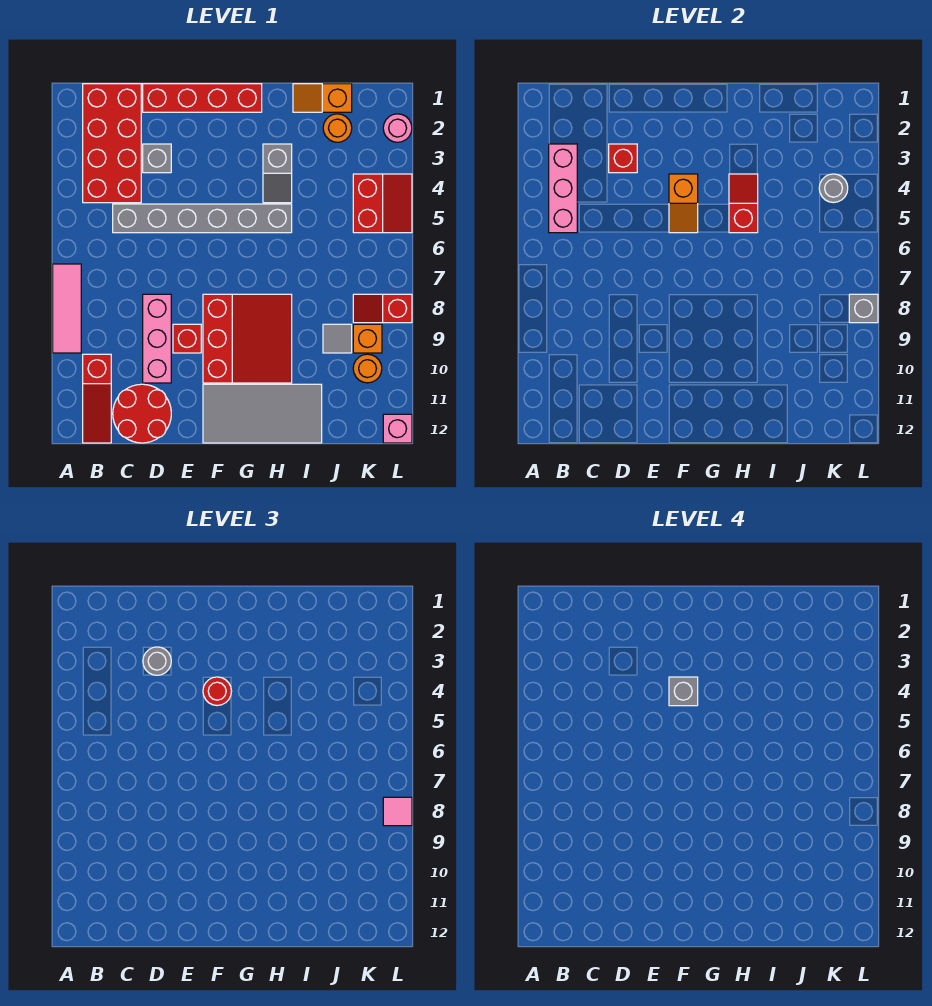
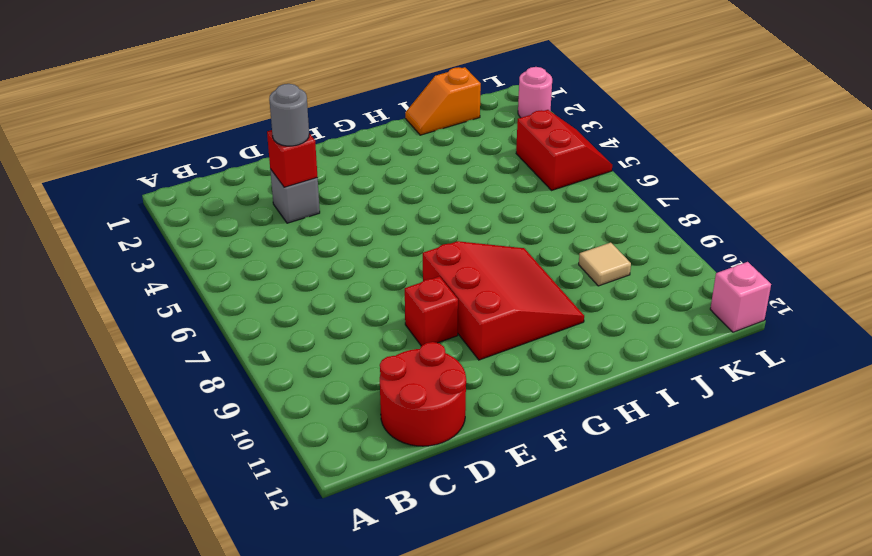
tan tile J9 level 1 -> grey tile J9 level 1
none -> pink tile A7:A9 level 1
none -> red brick B1:C4 level 1
none -> red slope B10:B12 level 1 top 10
none -> grey brick C5:H5 level 1

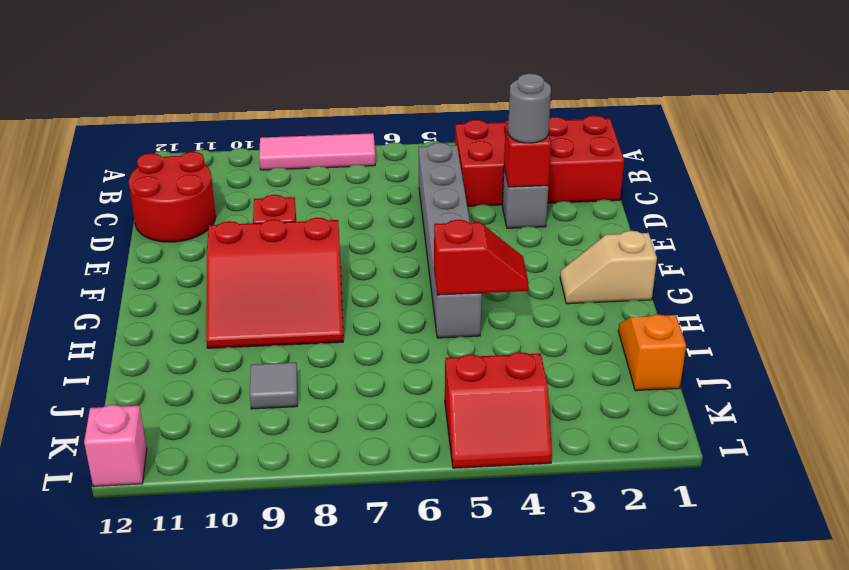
tan slope G1:G2 level 1 top 1 -> red brick D1:G1 level 1
none -> red slope B10:B12 level 1 top 10
none -> pink brick D8:D10 level 1
none -> grey tile F11:I12 level 1
none -> grey slope H3:H4 level 1 top 3

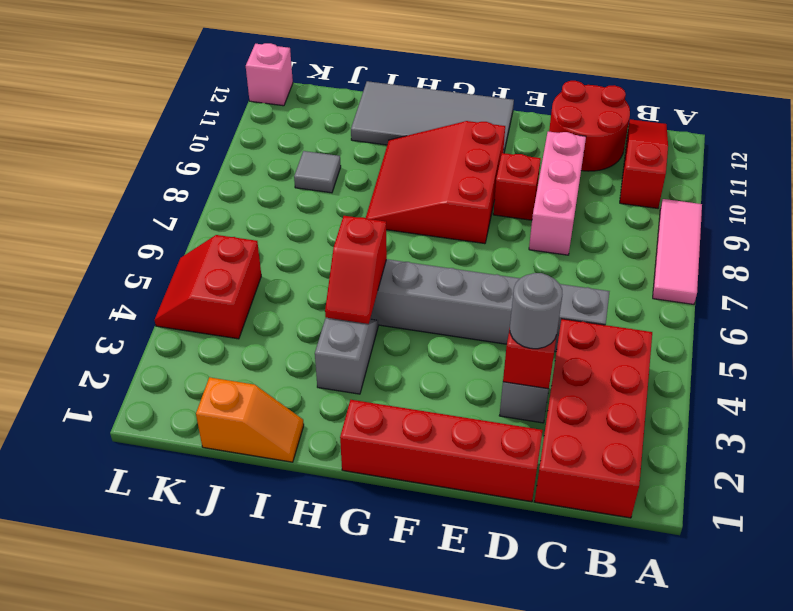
none -> orange round brick J2 level 1
none -> red slope K8:L8 level 1 top L
none -> orange brick K9 level 1
none -> orange round brick K10 level 1

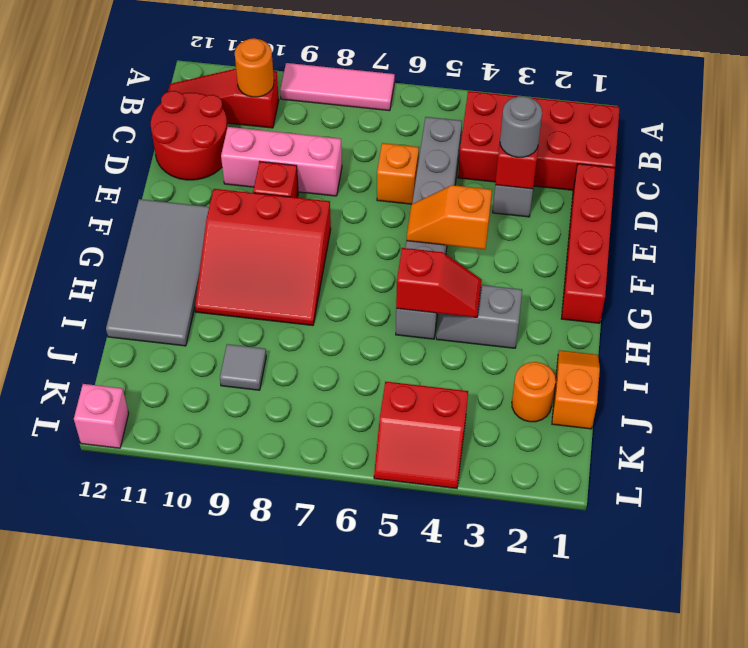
orange round brick B10 level 2 -> orange round brick K10 level 1
orange brick D6 level 1 -> orange brick K9 level 1
none -> red slope K8:L8 level 1 top L
none -> pink round brick L2 level 1
none -> pink brick B3:B5 level 2
none -> grey round brick K4 level 2

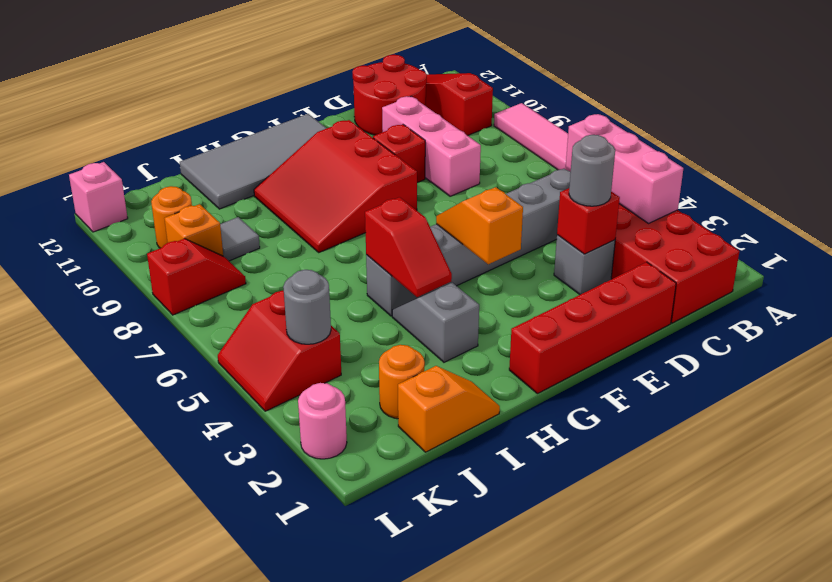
none -> grey brick L8 level 2
none -> red round brick F4 level 3
none -> pink tile L8 level 3
none -> grey brick F4 level 4

